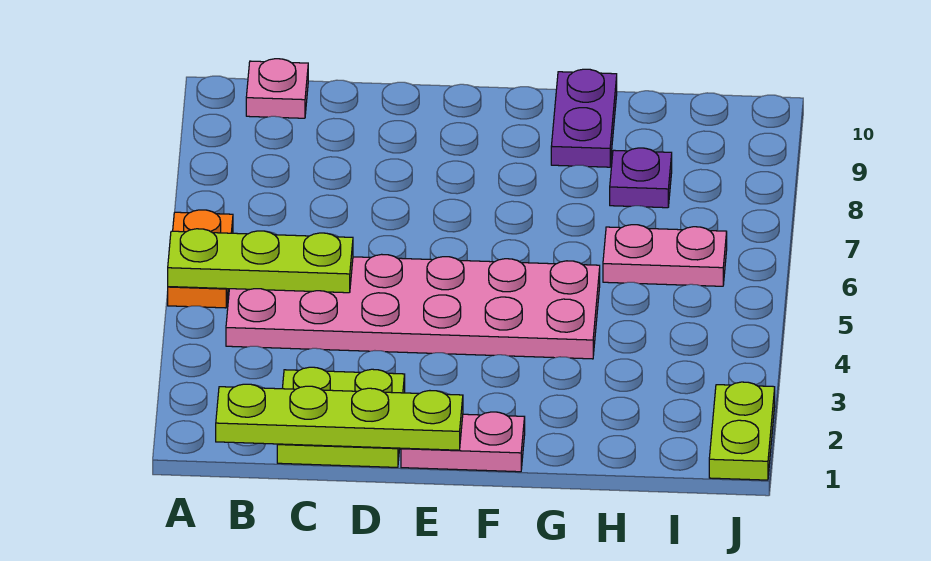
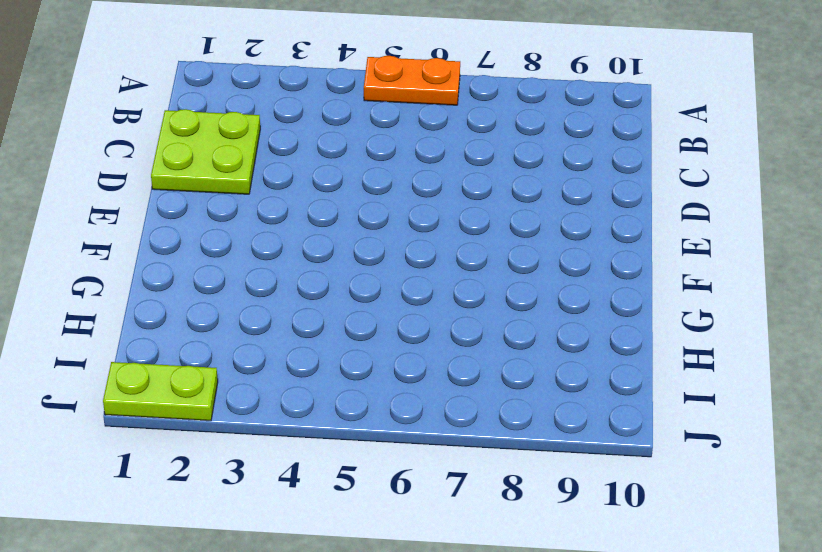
none -> pink plate B4:G5 level 1
none -> pink plate B10 level 1

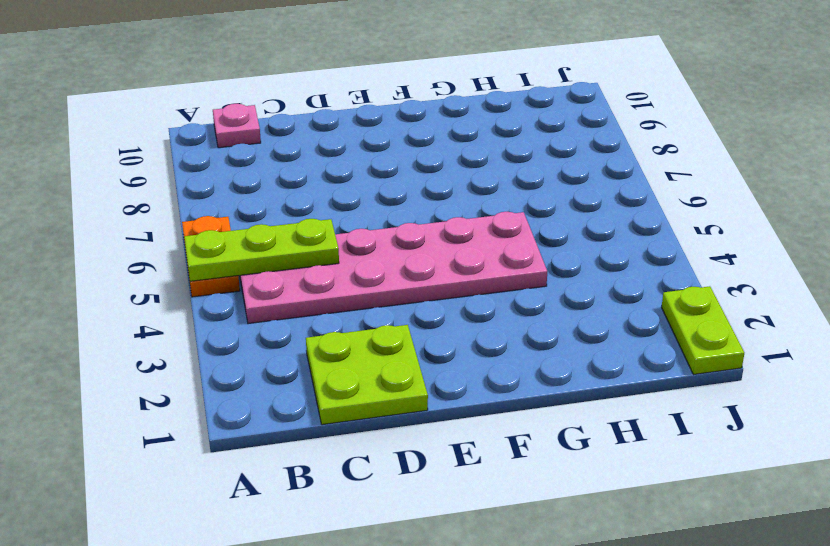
none -> pink plate E1:F1 level 1
none -> purple plate G9:G10 level 1

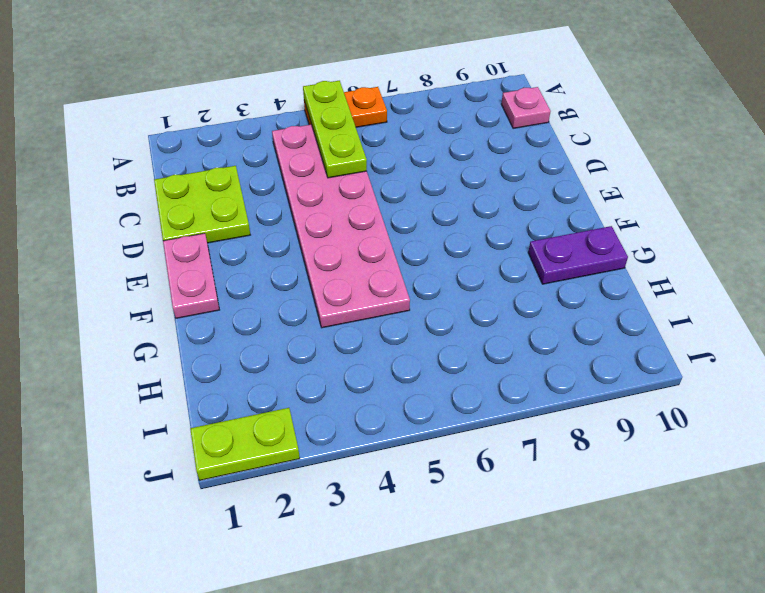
none -> pink plate H6:I6 level 1
none -> purple plate H8 level 1

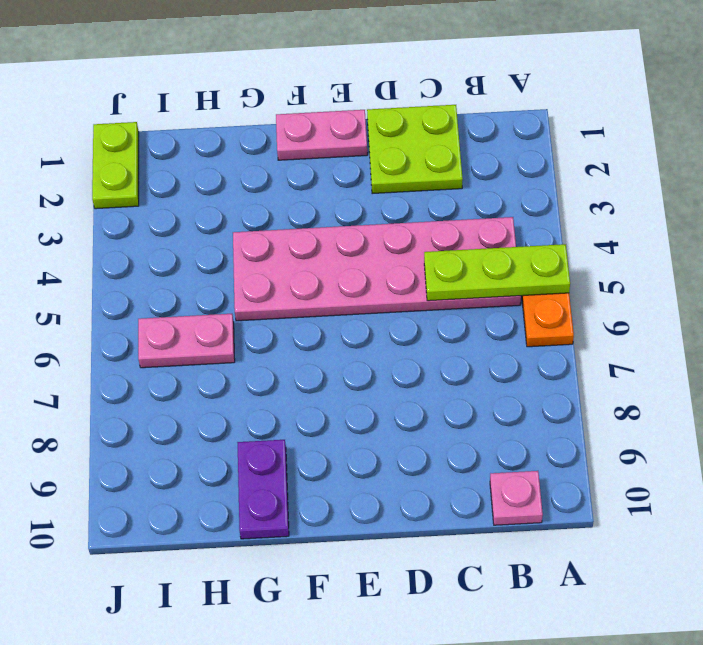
none -> purple plate H8 level 1
none -> lime plate B1:E1 level 2

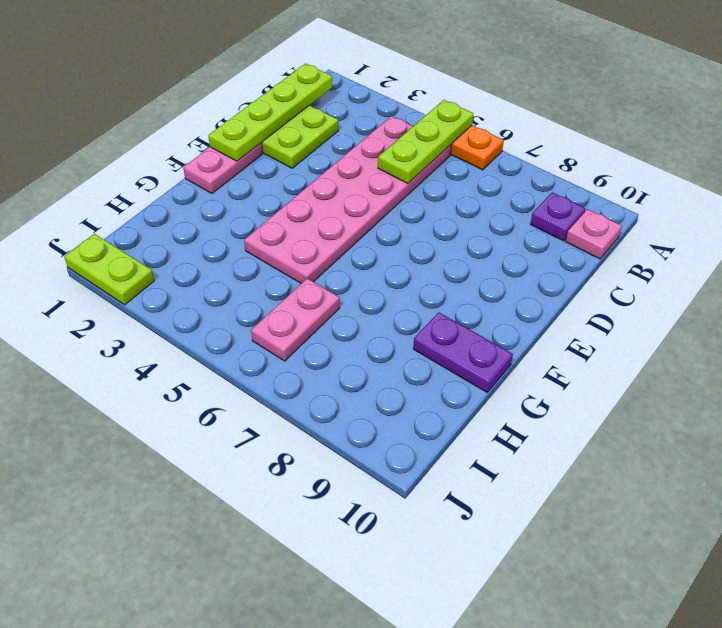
purple plate B9 level 1 -> purple plate H8 level 1

